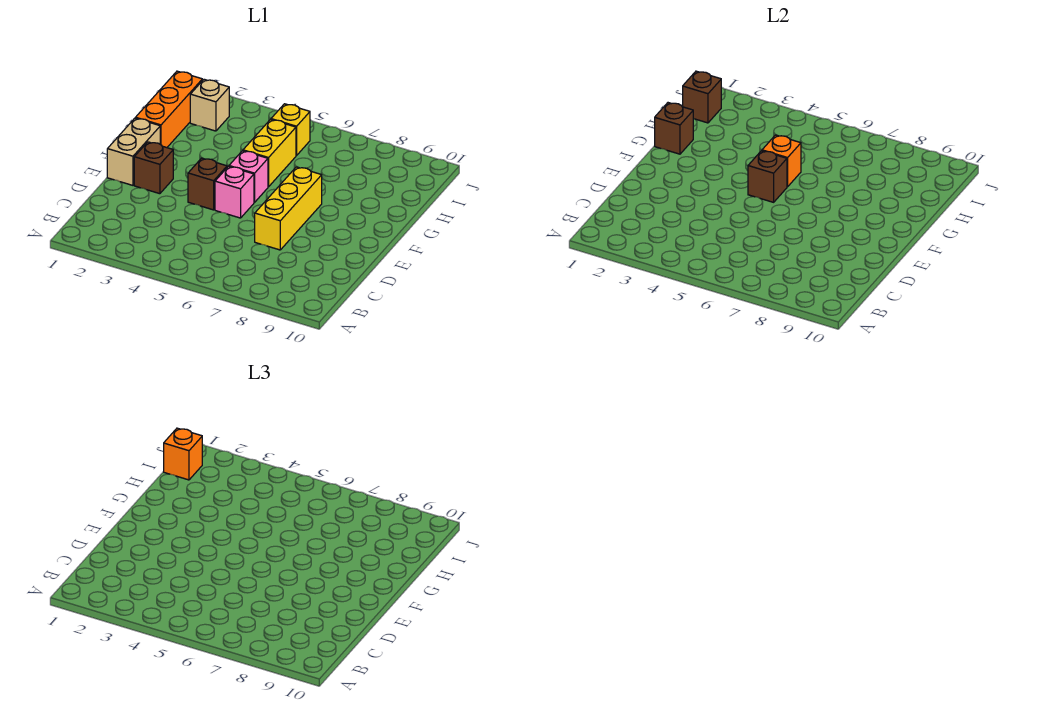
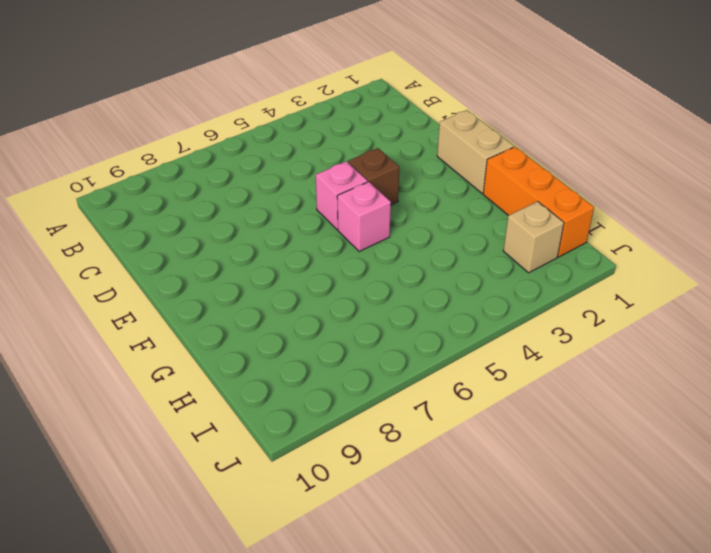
none -> yellow brick D7:F7 level 1
none -> brown brick E2 level 1
none -> yellow brick G5:H5 level 1

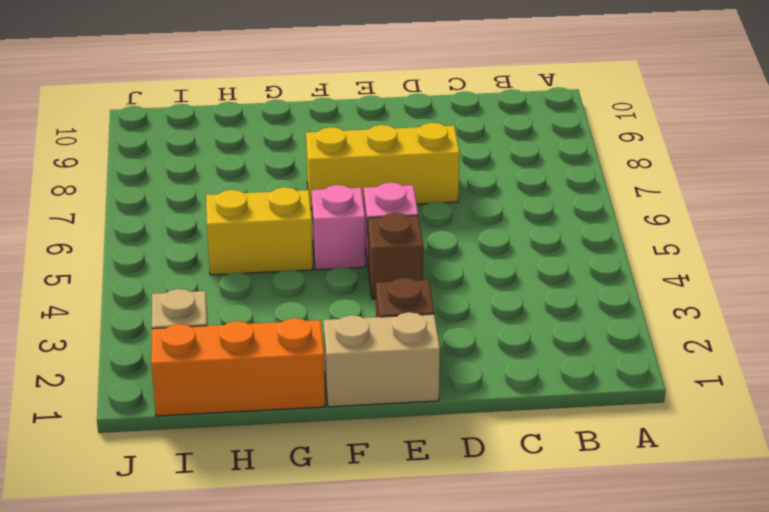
none -> yellow brick I5 level 1
none -> brown brick F5 level 2
none -> brown brick G1 level 2

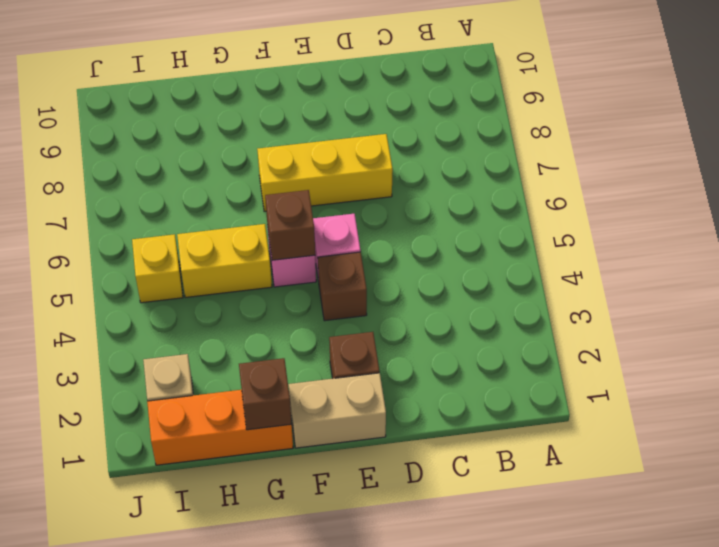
none -> orange brick G5 level 2
none -> brown brick I1 level 2
none -> orange brick I1 level 3

